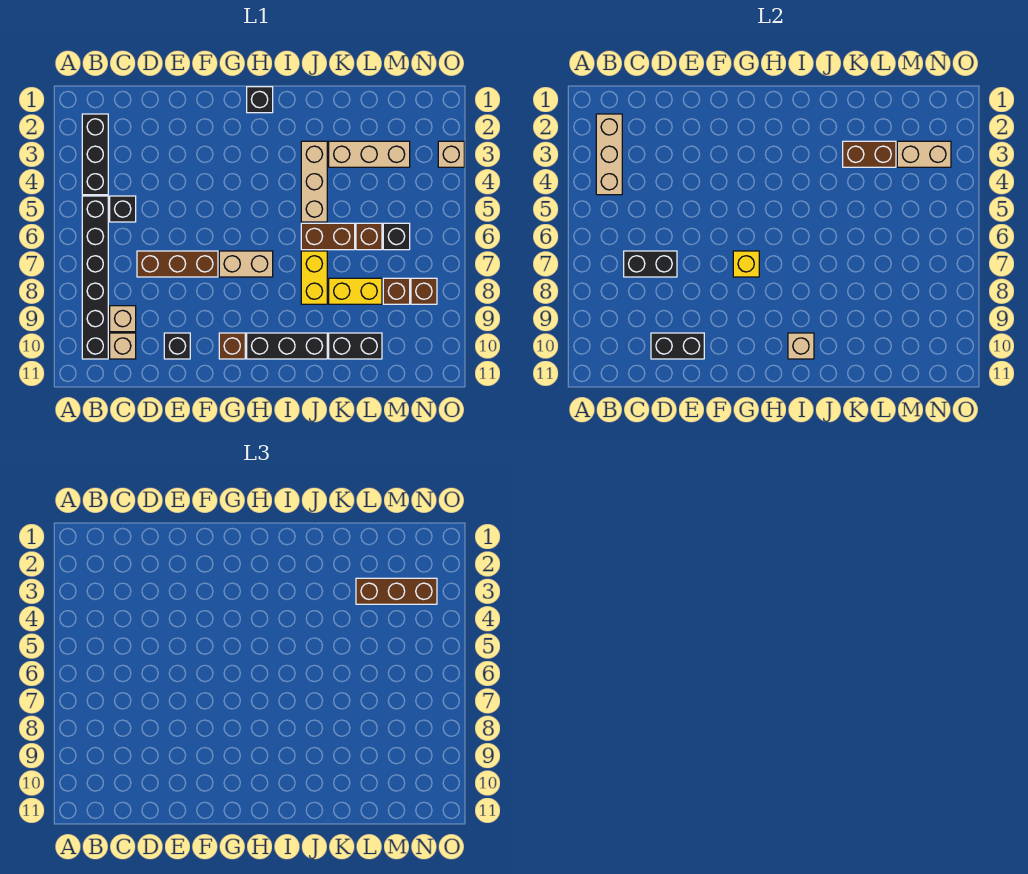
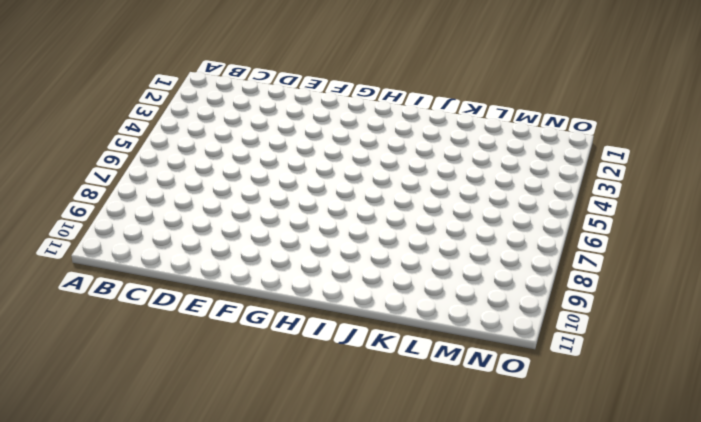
none -> black brick B2:B4 level 1
none -> black brick B5:B10 level 1
none -> black brick C5 level 1
none -> tan brick C9 level 1

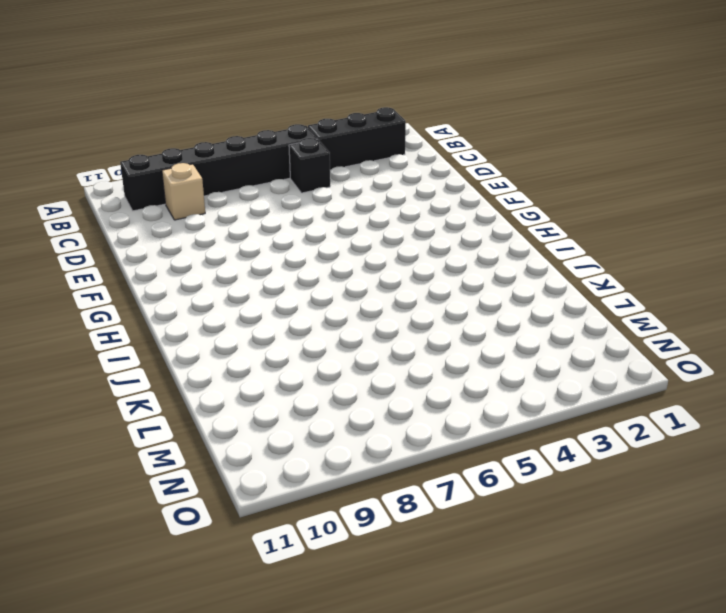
none -> tan brick C10 level 1
none -> brown brick D7:F7 level 1
none -> black brick E10 level 1
none -> tan brick G7:H7 level 1

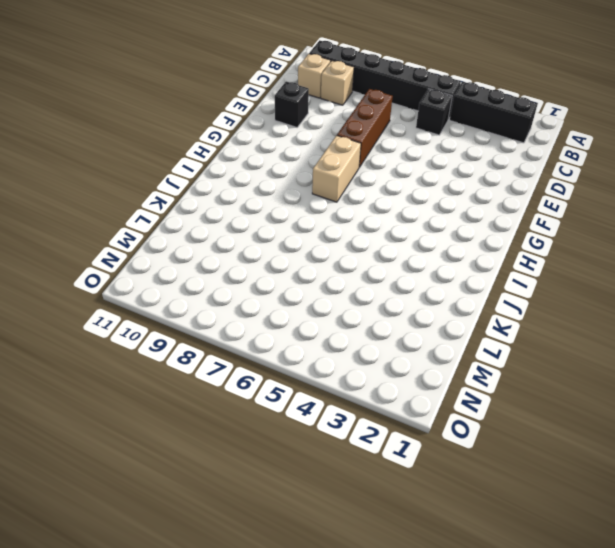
none -> brown brick G10 level 1
none -> black brick H1 level 1
none -> black brick H10:J10 level 1
none -> tan brick J3:J5 level 1

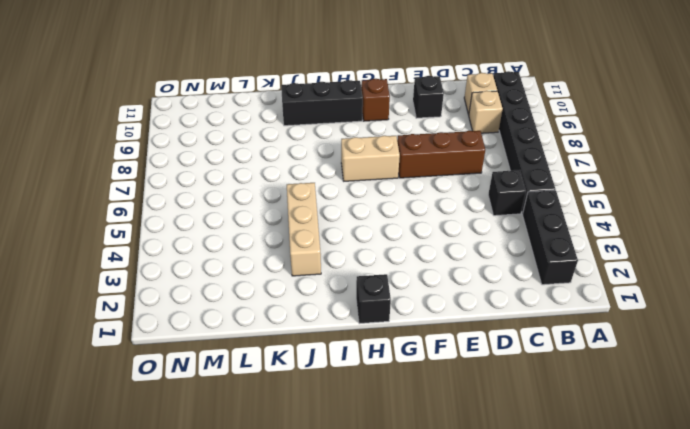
none -> brown brick J6:K6 level 1
none -> yellow brick J7:J8 level 1
none -> tan brick K3:M3 level 1
none -> yellow brick K8:L8 level 1

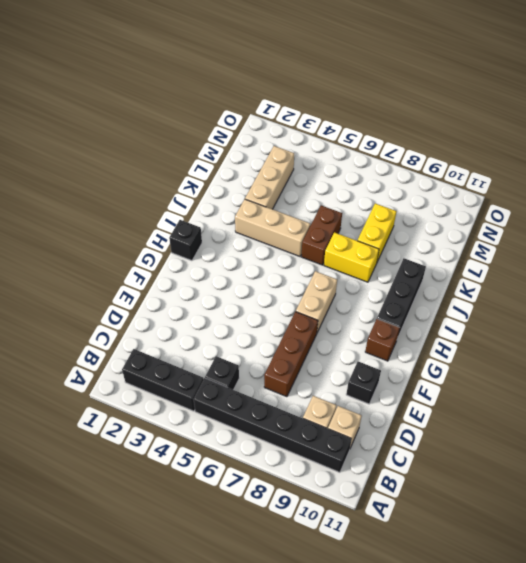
none -> black brick K10:L10 level 1
none -> brown brick L6 level 1
none -> black brick M6 level 1
none -> brown brick M8 level 1

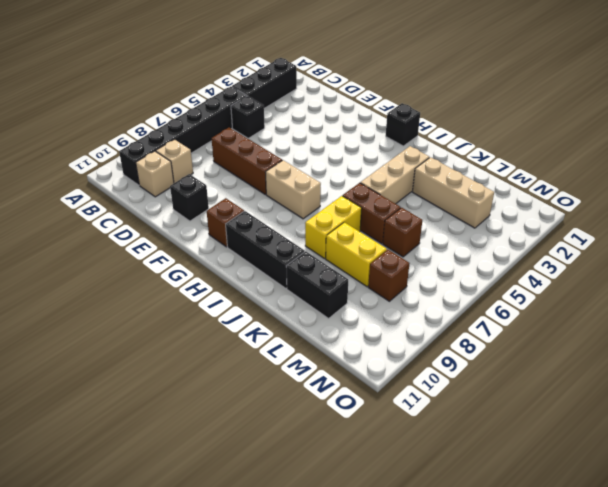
none -> black brick M6 level 1
none -> brown brick N8 level 1
none -> tan brick O3 level 1
none -> tan brick B2:B4 level 2

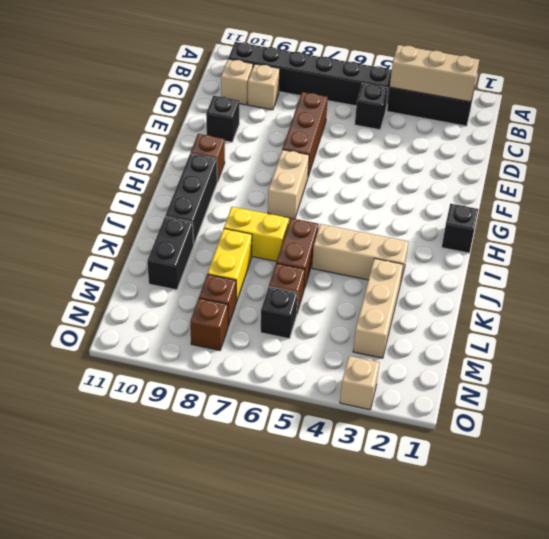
none -> black brick C7:D7 level 2
none -> black brick D10:E10 level 2
none -> yellow brick G7 level 2
none -> tan brick I10 level 2

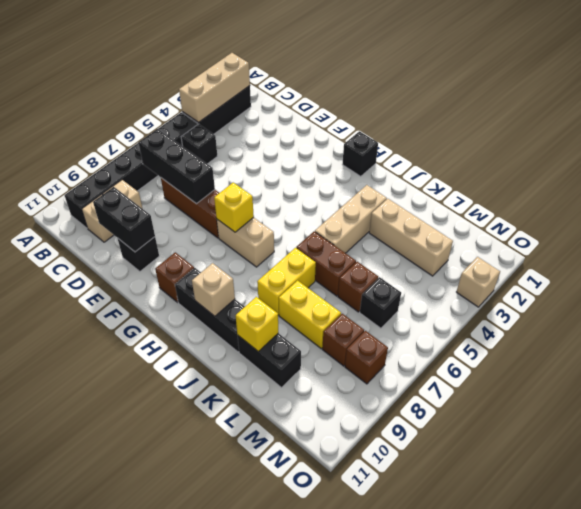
black brick C7:E7 level 2 -> black brick C7:D7 level 2
yellow brick K10 level 2 -> none
none -> brown brick K3:L3 level 2
none -> tan brick M3:N3 level 2
none -> brown brick L3:N3 level 3

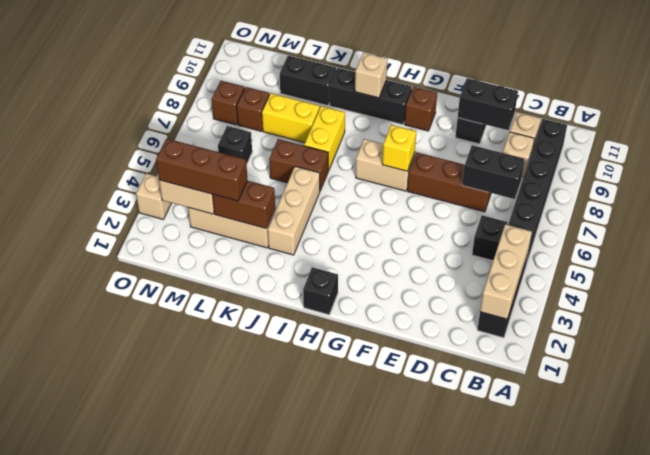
none -> brown brick L6 level 1

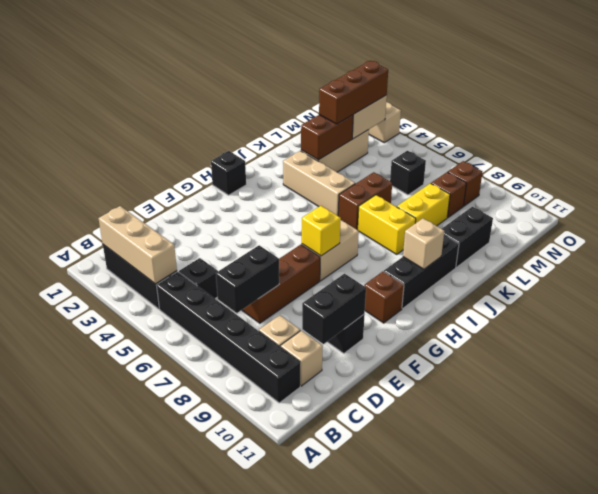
none -> brown brick L6 level 1

